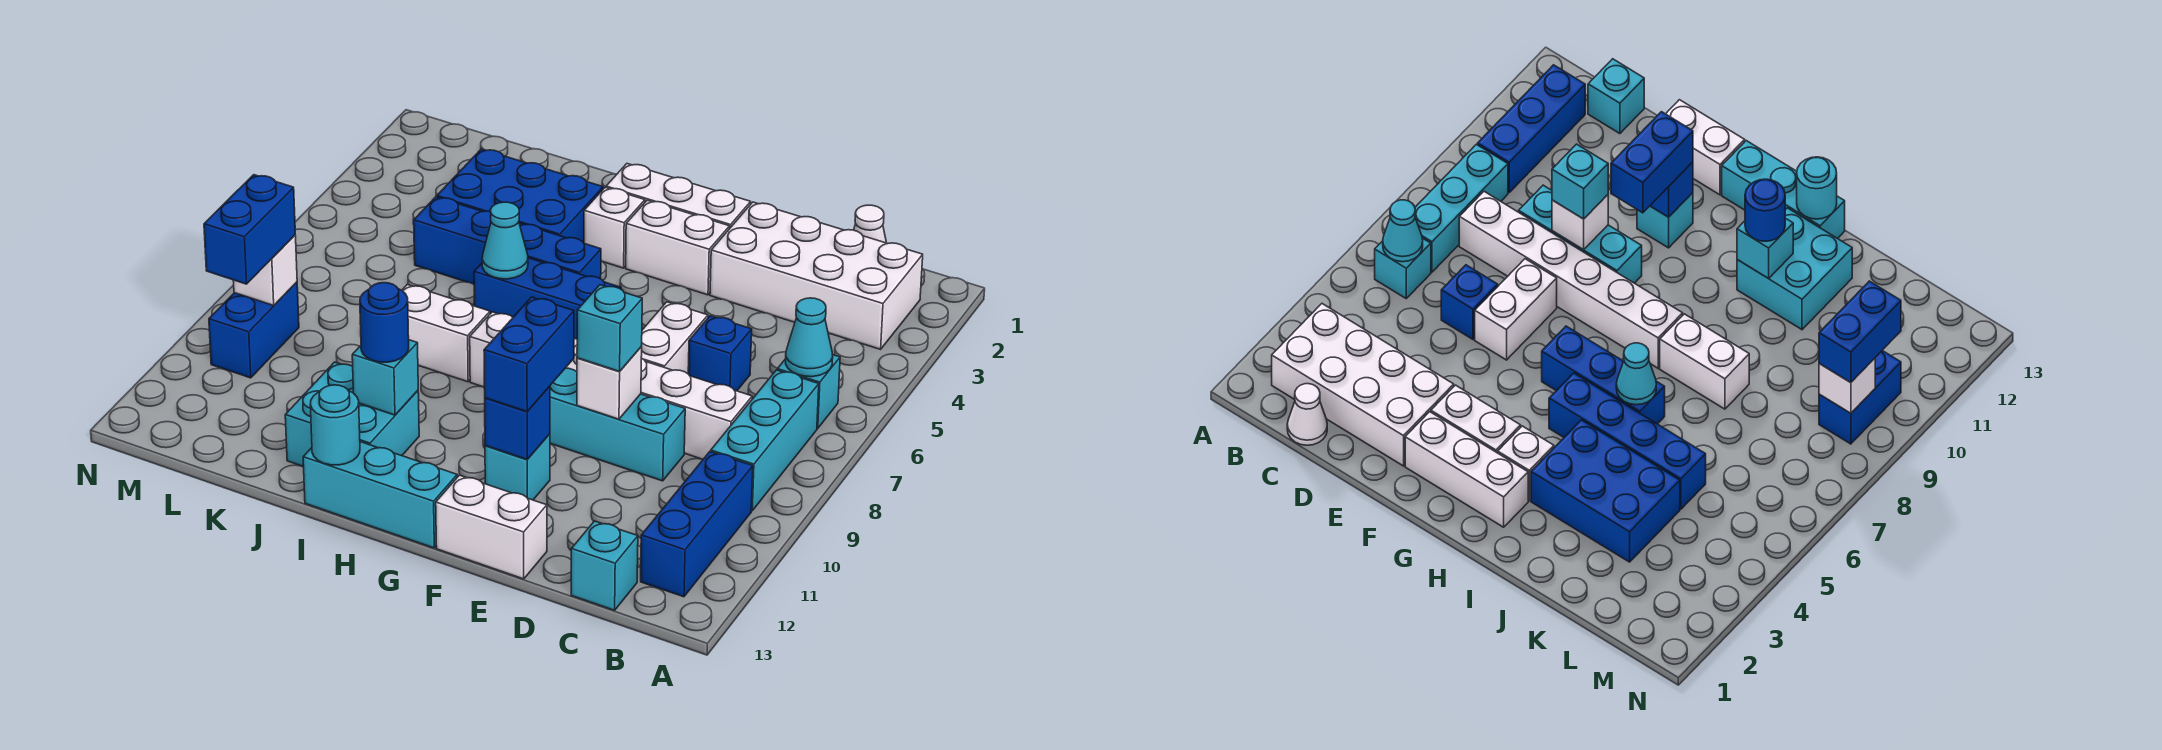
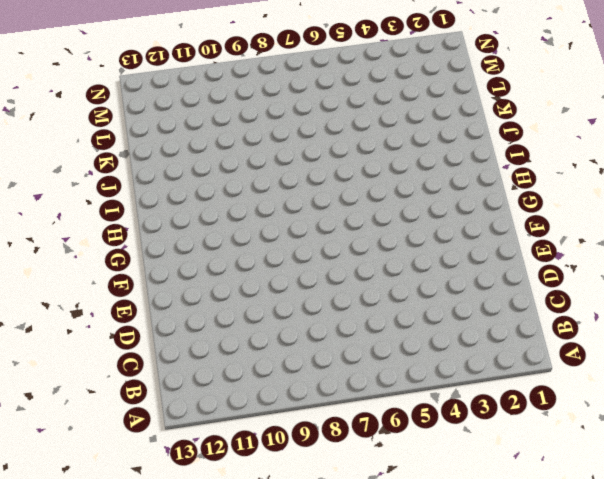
none -> white brick B2:E3 level 1
none -> cyan brick B6 level 1
none -> cyan brick B7:B9 level 1
none -> blue brick B10:B12 level 1

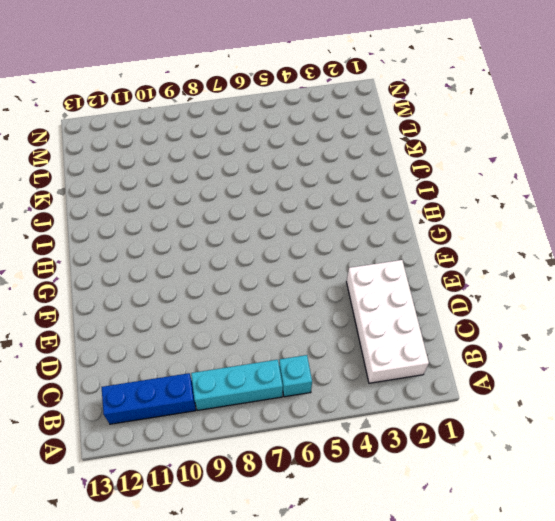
none -> white cone C1 level 1
none -> white brick C8:H8 level 1
none -> cyan brick C13 level 1
none -> blue brick D6 level 1

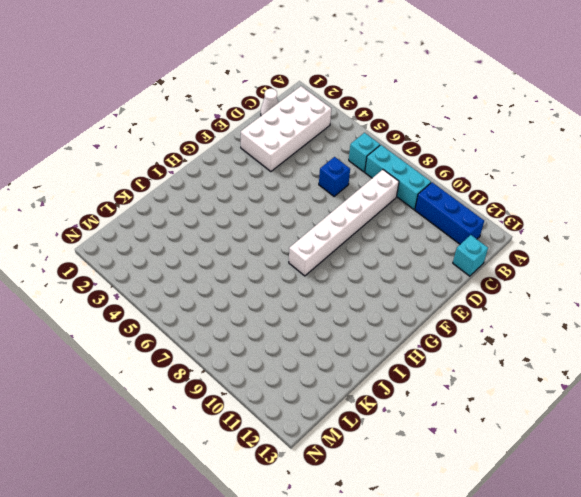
none -> cyan brick D9:F9 level 1
none -> white brick E6:E7 level 1
none -> white brick E13:F13 level 1
none -> white brick F2:H2 level 1

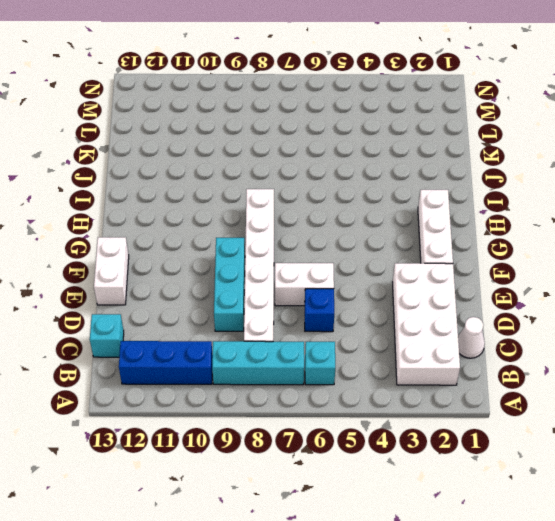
none -> white brick F3:G3 level 1
none -> cyan brick F11 level 1
none -> blue brick G6:I6 level 1
none -> cyan brick G13:I13 level 1

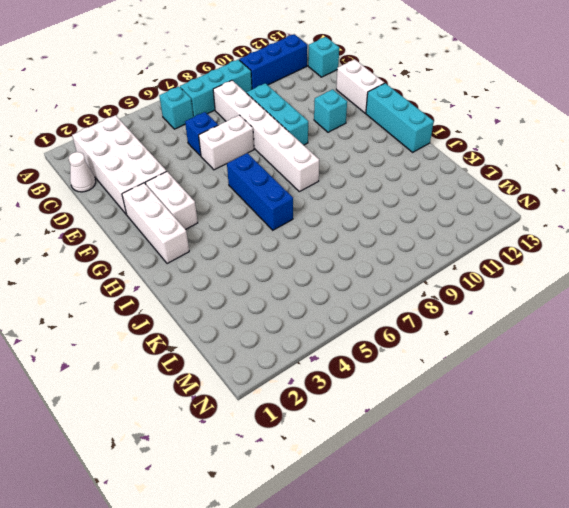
none -> white brick H3 level 1
none -> blue brick H5:K5 level 1
none -> blue brick I3:K4 level 1
none -> white brick I8:J8 level 1

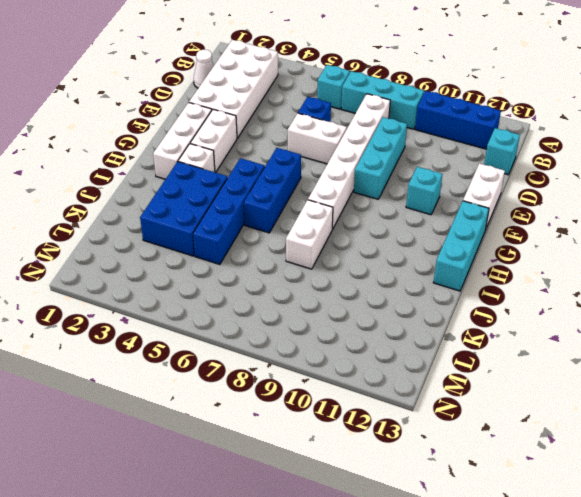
none -> cyan brick I11:J12 level 1
none -> blue brick M9:M10 level 1
none -> cyan cone B6 level 2
none -> white brick E9 level 2

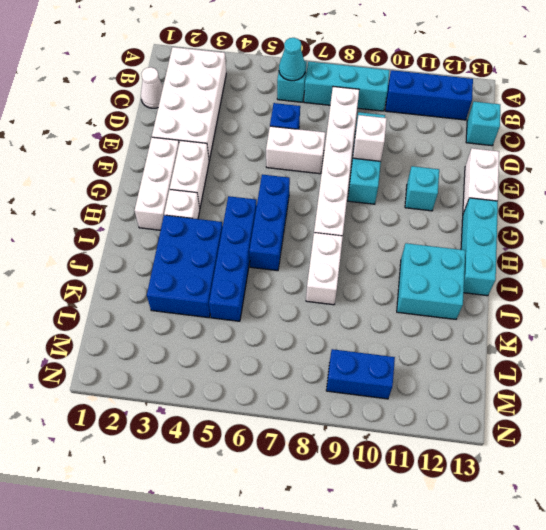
none -> blue brick F11 level 2
none -> cyan cone I6 level 2
none -> cyan brick I11 level 2
none -> cyan round brick I13 level 2

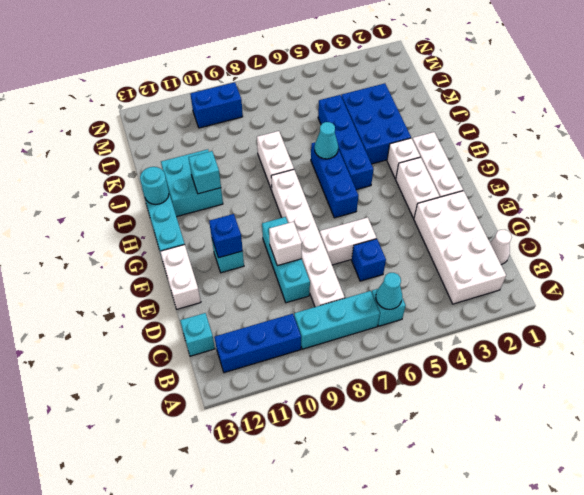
none -> white brick M9 level 2
none -> cyan brick E9 level 3
none -> blue brick F10:F11 level 3
none -> blue round brick I11 level 3

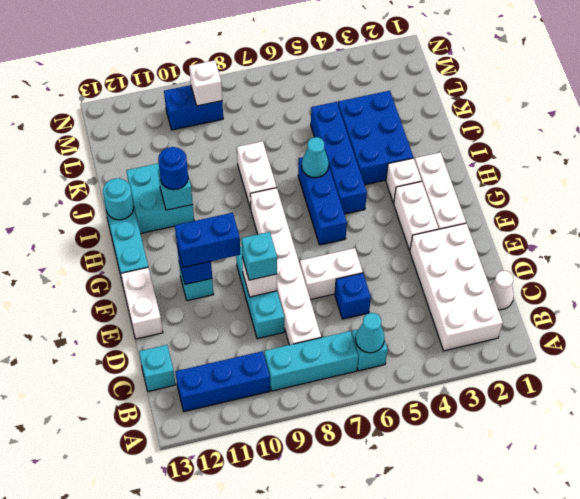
none -> blue brick M9:M10 level 3

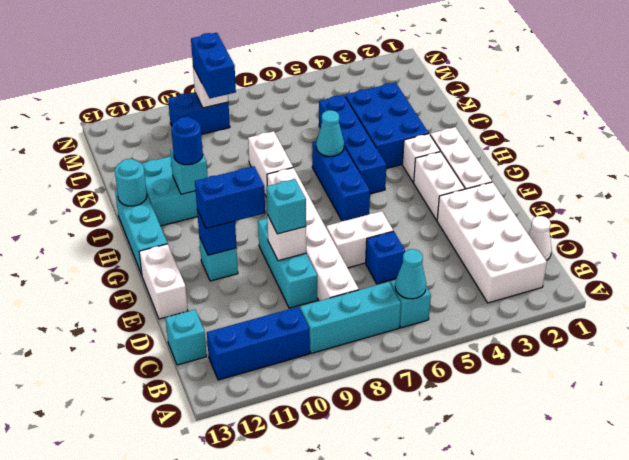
blue brick L9:M9 level 3 -> blue brick M9:M10 level 3

